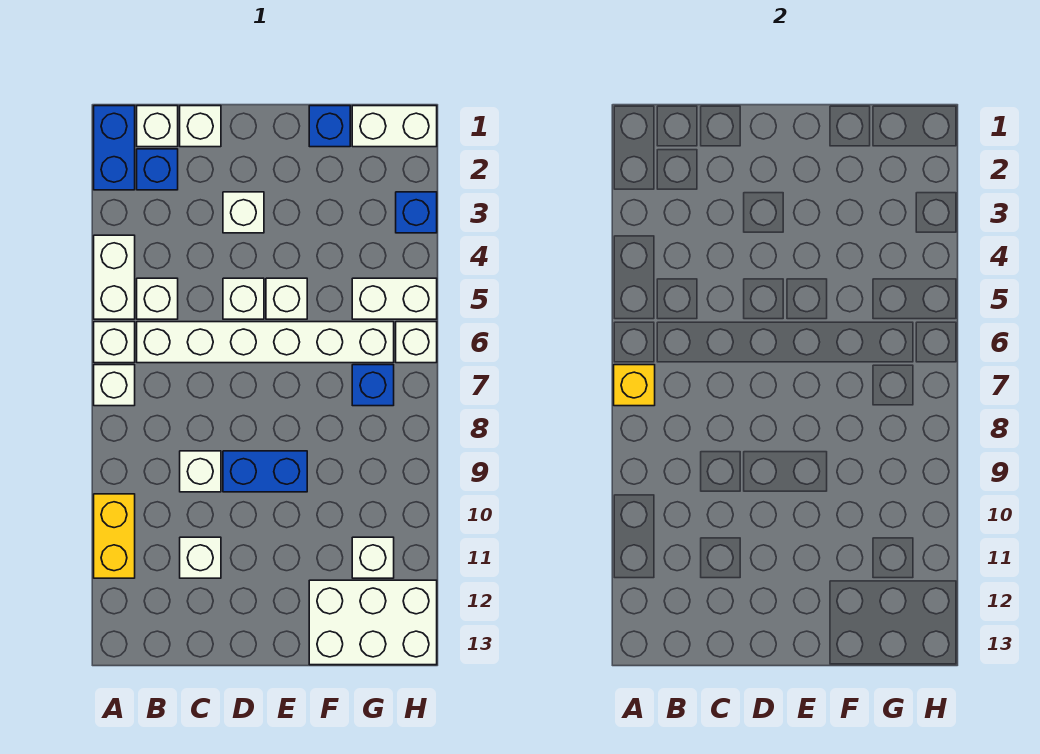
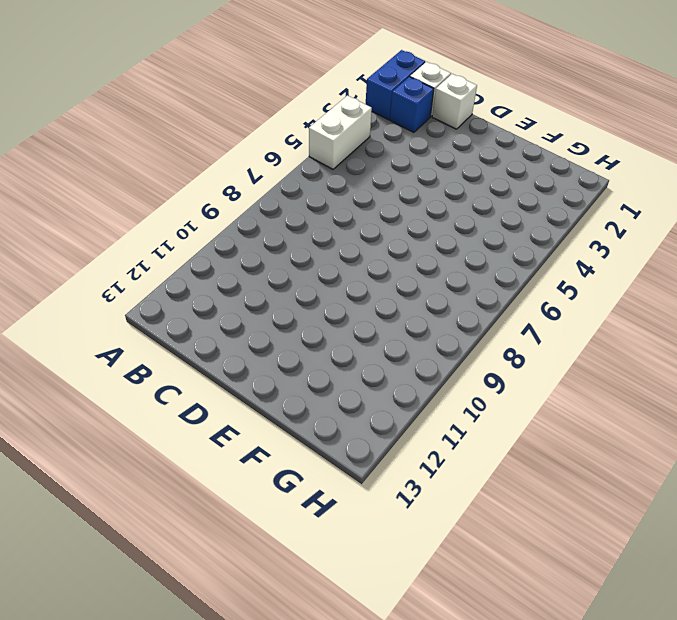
none -> white brick A6 level 1
none -> white brick A7 level 1
none -> yellow brick A10:A11 level 1

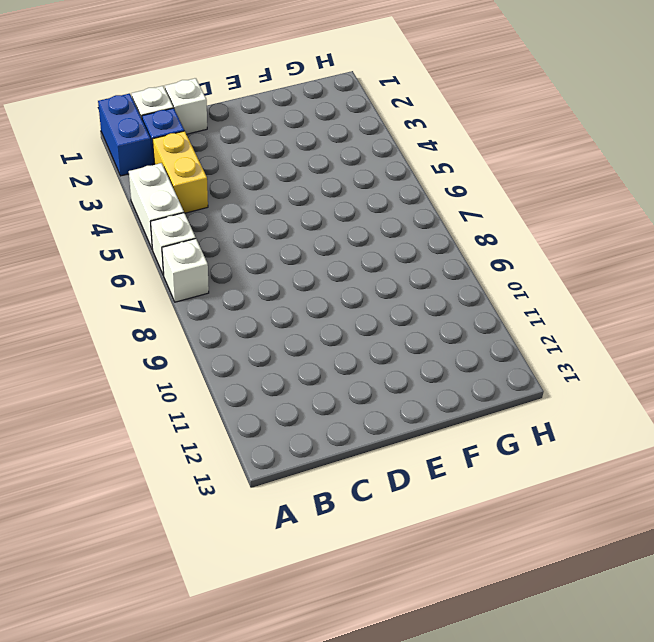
yellow brick B3:B4 level 1 -> yellow brick A10:A11 level 1
none -> white brick B5 level 1
none -> white brick B6:G6 level 1
none -> white brick C9 level 1

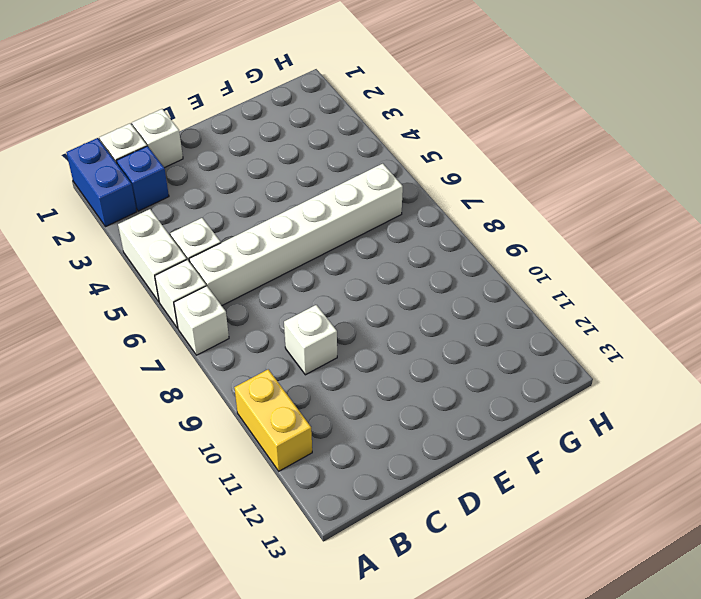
none -> white brick C11 level 1
none -> white brick D3 level 1
none -> white brick D5 level 1

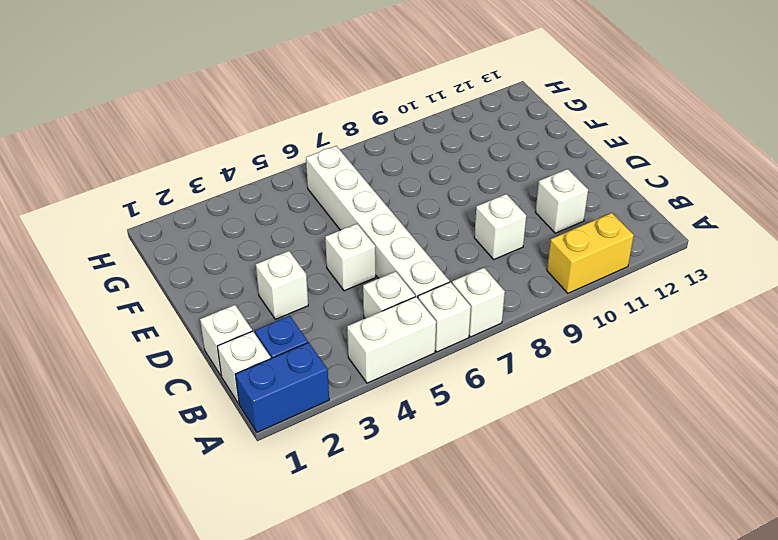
none -> blue brick D9:E9 level 1
none -> white brick E5 level 1
none -> blue brick F1 level 1

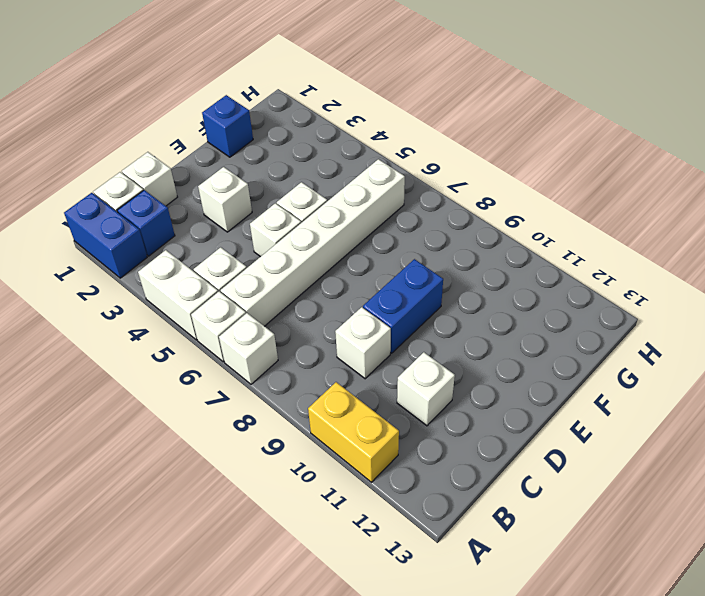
none -> white brick F12:H13 level 1
none -> white brick G1:H1 level 1
none -> white brick G5:H5 level 1

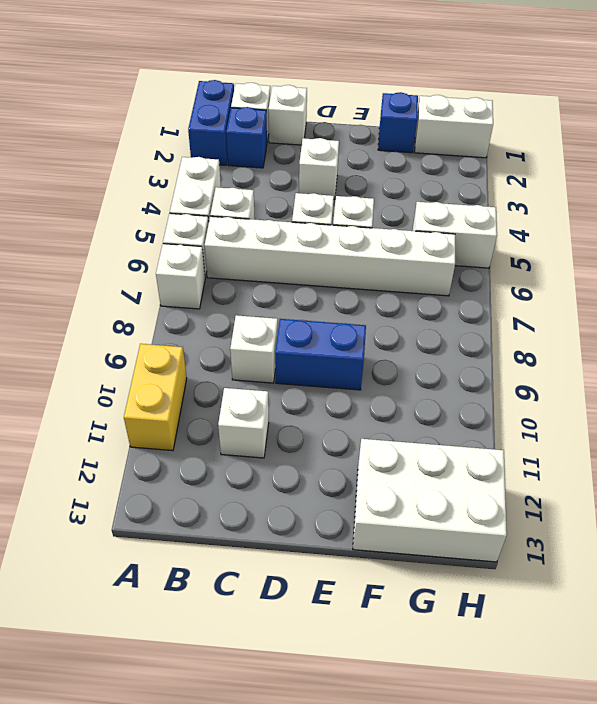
none -> blue brick G7 level 1
none -> white brick G11 level 1
none -> blue brick H3 level 1

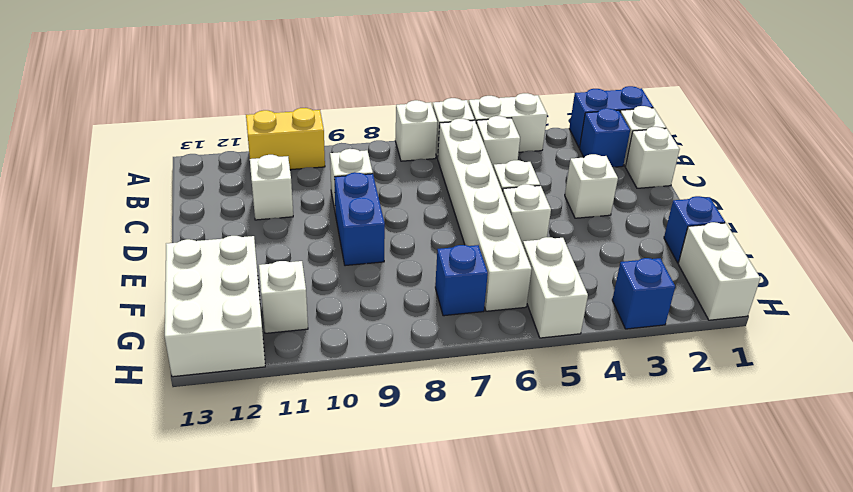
none -> white brick H6 level 1
none -> yellow brick A7 level 2

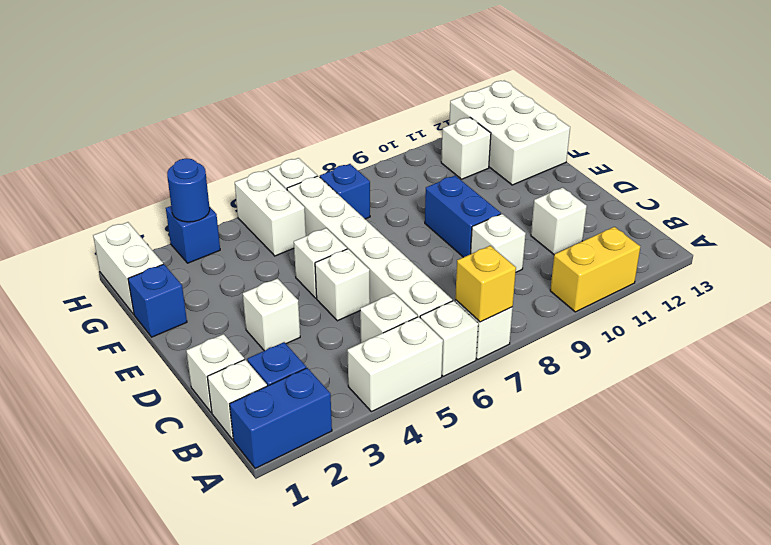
blue round brick H3 level 2 -> none

